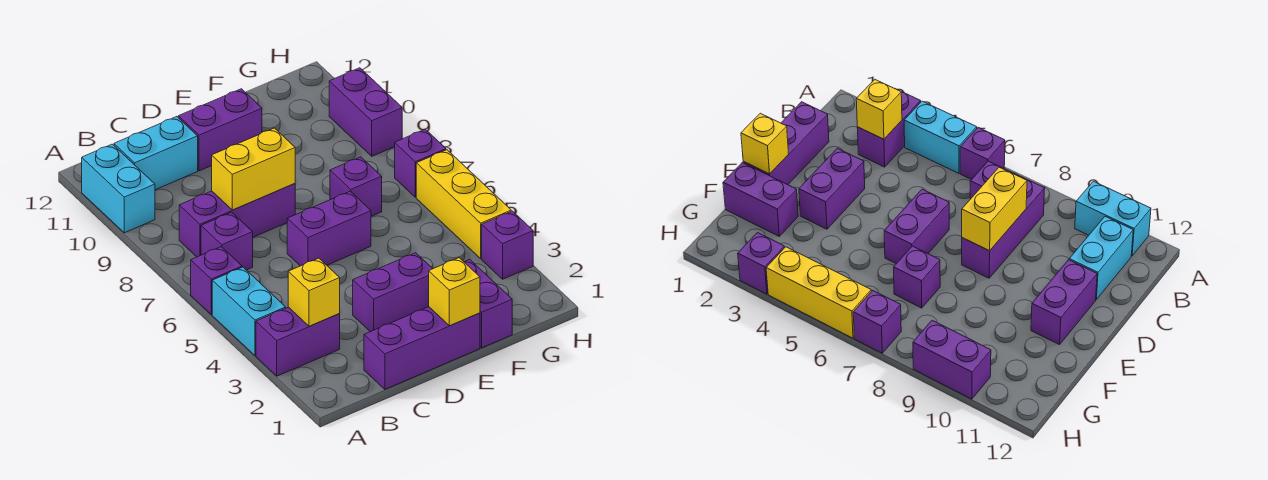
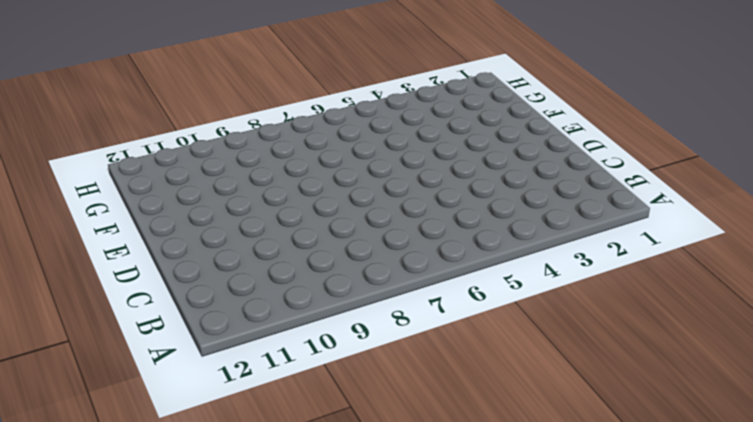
none -> purple brick A3:B3 level 1
none -> cyan brick A4:A5 level 1
none -> purple brick A6 level 1

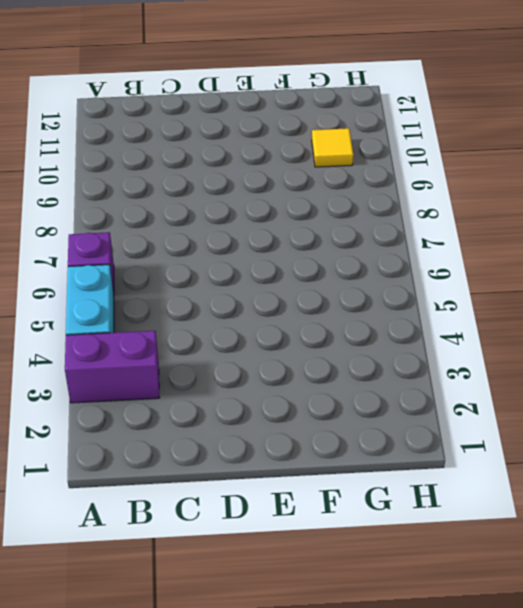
yellow tile G10 level 1 -> none
none -> cyan brick A10:A11 level 1
none -> purple brick B7 level 1
none -> purple brick B8:D8 level 1

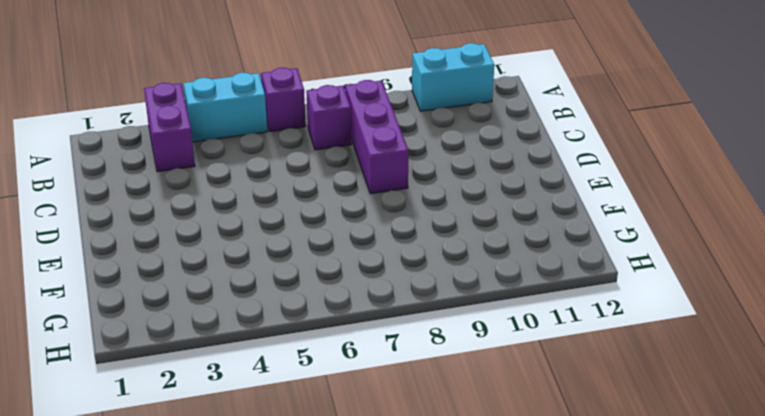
none -> cyan brick B11:C11 level 1
none -> purple brick C1:E1 level 1
none -> purple brick D3:E3 level 1

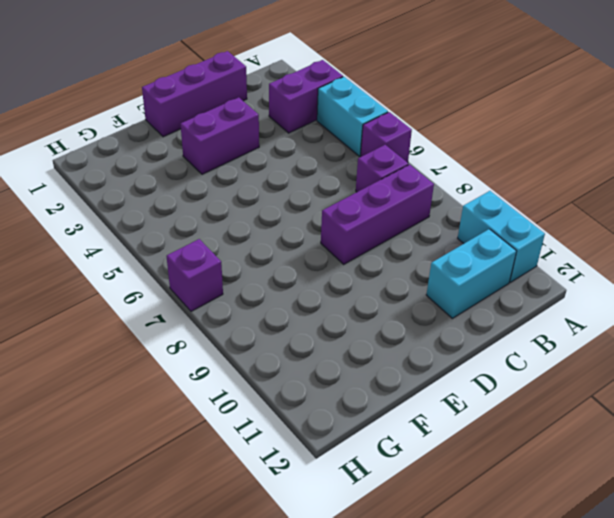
none -> purple brick D6:E6 level 1
none -> purple brick D11:E11 level 1
none -> purple brick F1:F2 level 1

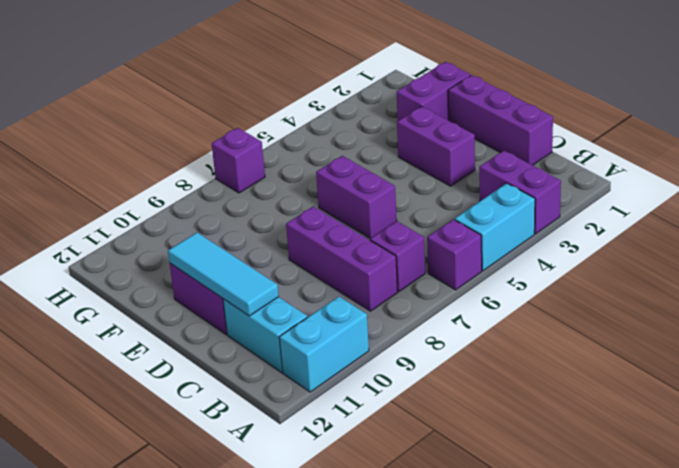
cyan tile C11:E11 level 2 -> none
none -> purple brick F7 level 1
none -> purple brick H3 level 1
none -> yellow brick H4:H6 level 1

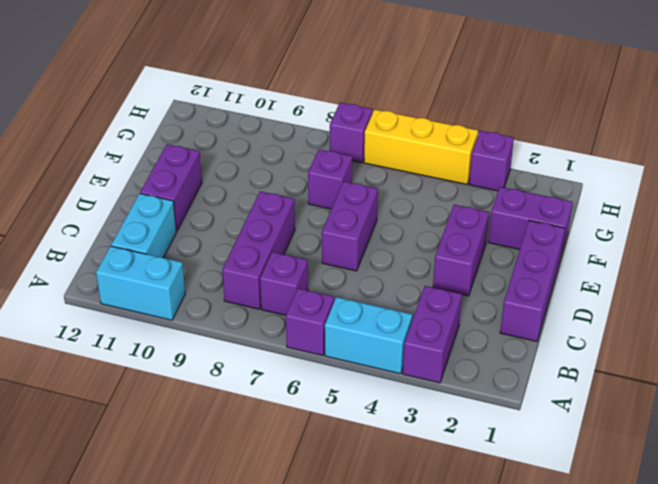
none -> purple brick H9:H10 level 1
none -> yellow brick B3 level 2
none -> yellow brick C8:D8 level 2

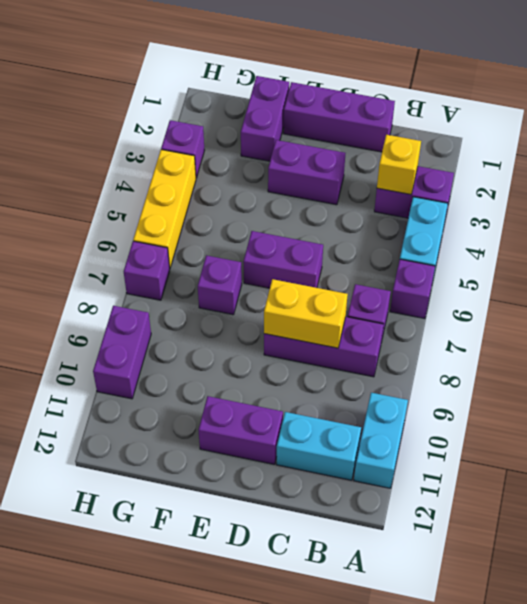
none -> yellow brick E1 level 2

